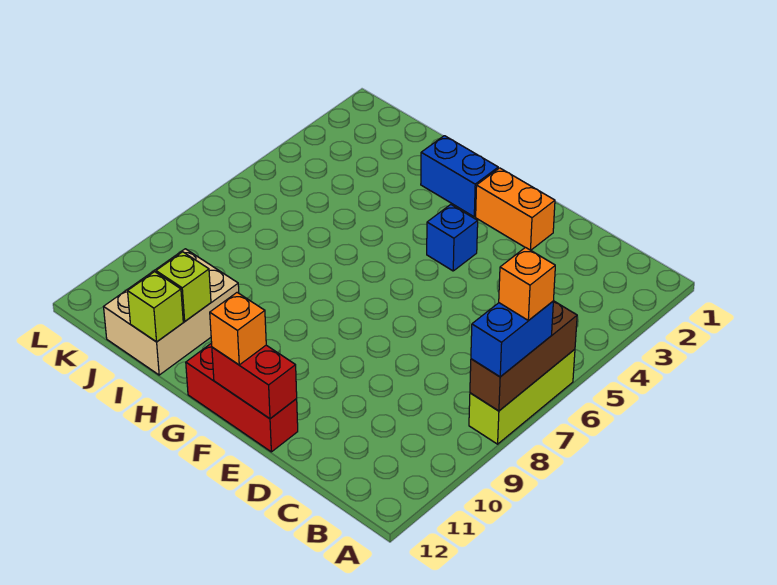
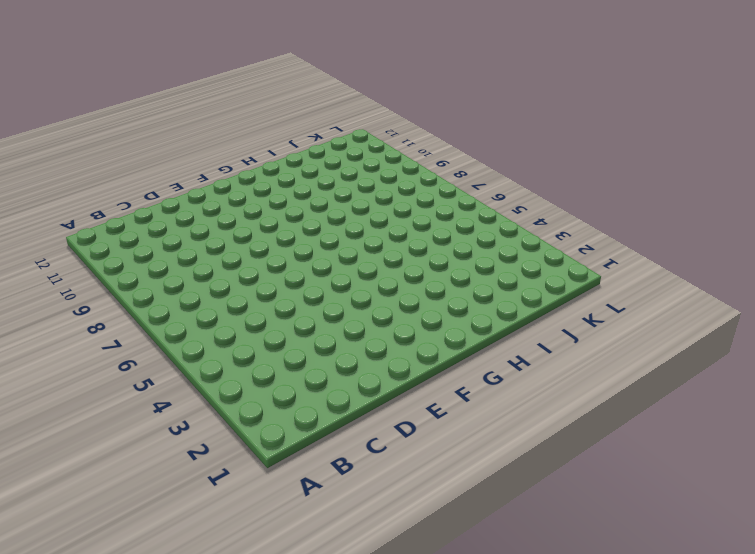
none -> lime brick A6:A8 level 1
none -> orange brick E2:F2 level 1
none -> red brick E12:G12 level 1

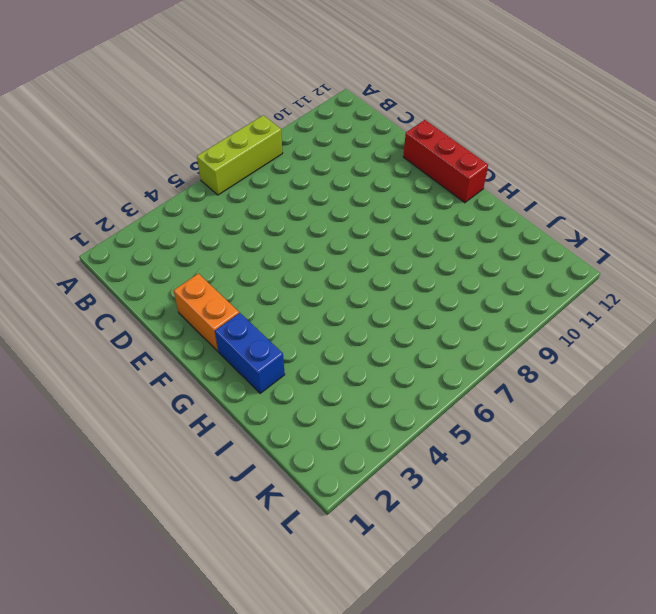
none -> blue brick F4 level 1
none -> tan brick I10:J12 level 1
none -> brown brick A6:A8 level 2

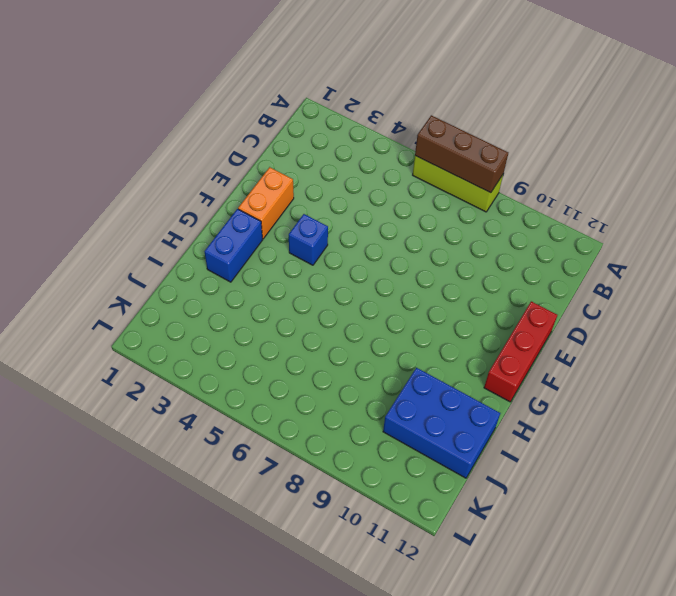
blue brick I10:J12 level 1 -> tan brick I10:J12 level 1
none -> red brick E12:F12 level 2
none -> lime brick I11 level 2
none -> lime brick I12 level 2

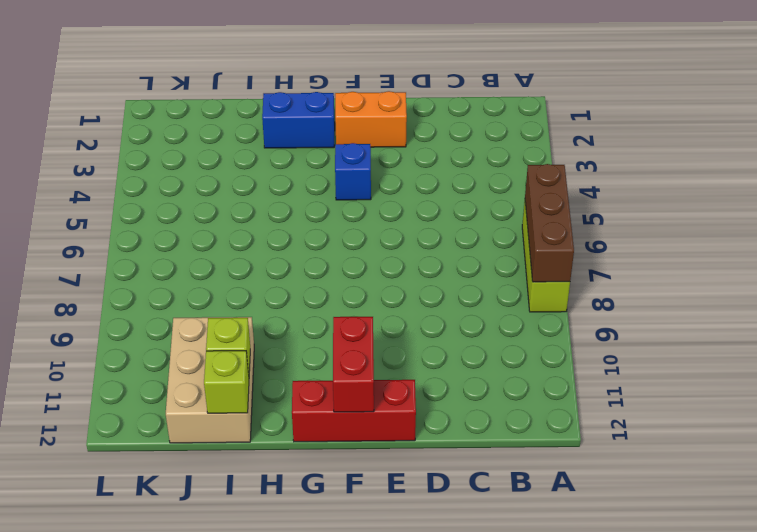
red brick F11:F12 level 2 -> red brick E12:F12 level 2
none -> blue brick A7:A8 level 3
none -> orange brick F12 level 3
none -> orange brick A7 level 4

